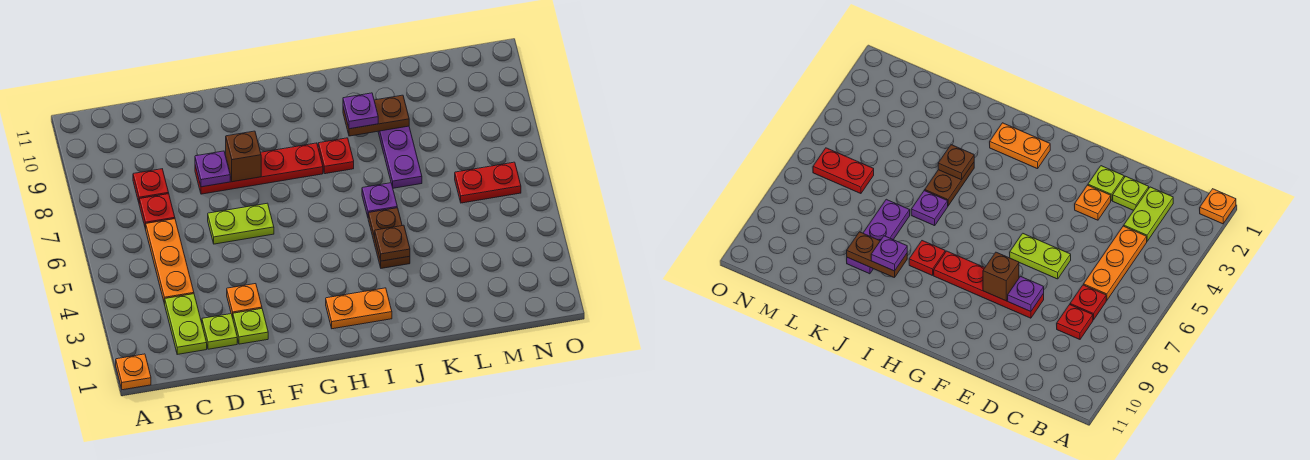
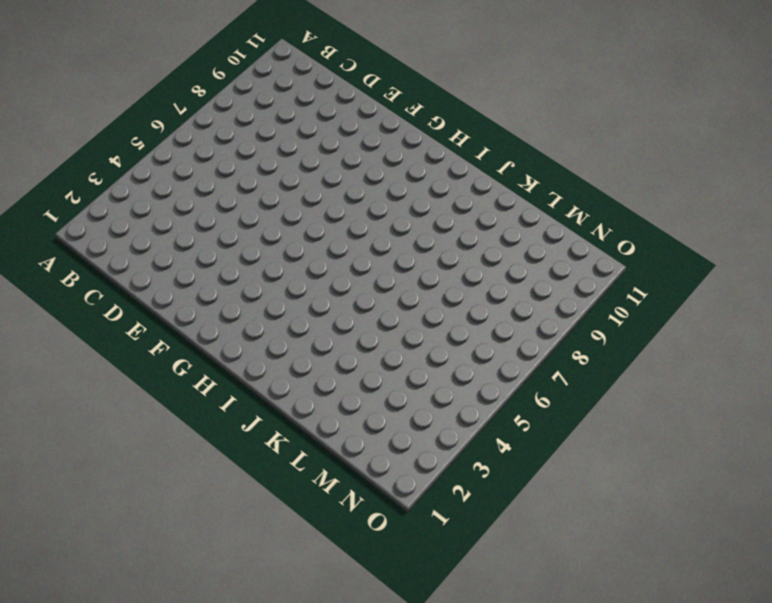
none -> orange plate A1 level 1
none -> lime plate C2:C3 level 1
none -> orange plate C4:C6 level 1

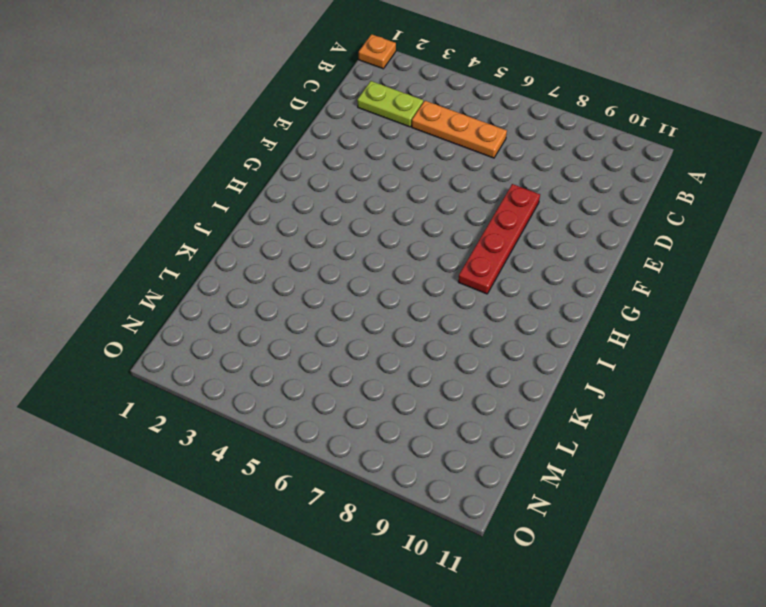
none -> red plate C7 level 1
none -> red plate C8 level 1
none -> lime plate D2 level 1

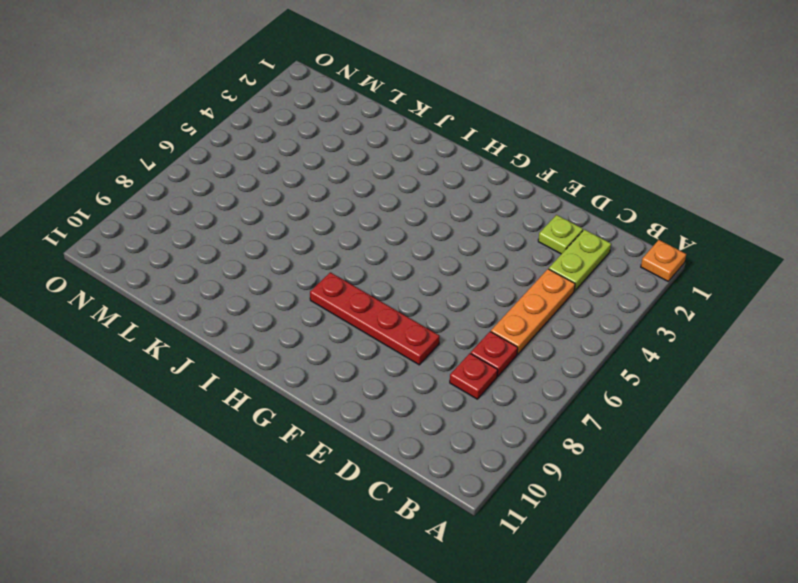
none -> lime plate E2 level 1
none -> orange plate E3 level 1
none -> lime plate E6:F6 level 1

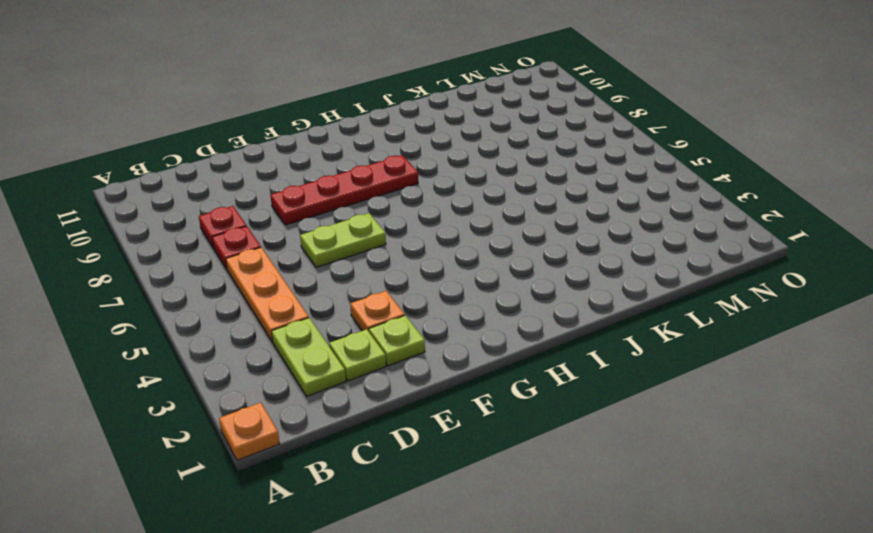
none -> orange plate H2:I2 level 1
none -> red plate I8 level 1
none -> brown plate J4:J5 level 1

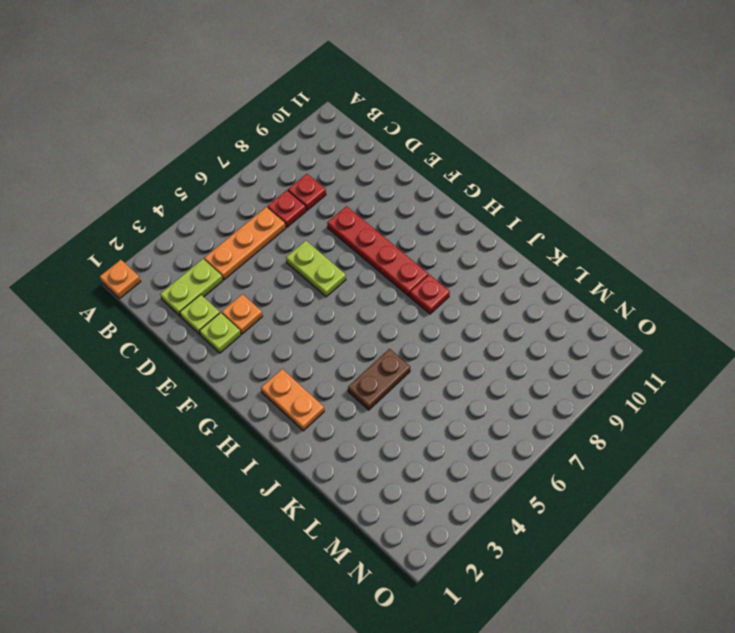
none -> purple plate J6 level 1
none -> purple plate K7:K9 level 1
none -> red plate M6:N6 level 1

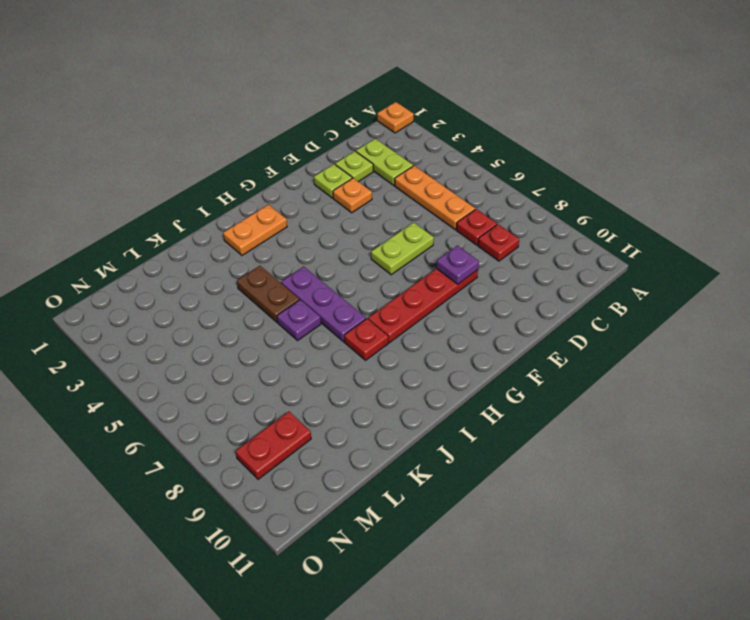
purple plate I5:I7 level 1 -> purple plate K7:K9 level 1
red plate M9:N9 level 1 -> red plate M6:N6 level 1
none -> brown brick F8 level 2
none -> brown plate J4 level 2
none -> brown plate J9:K9 level 2

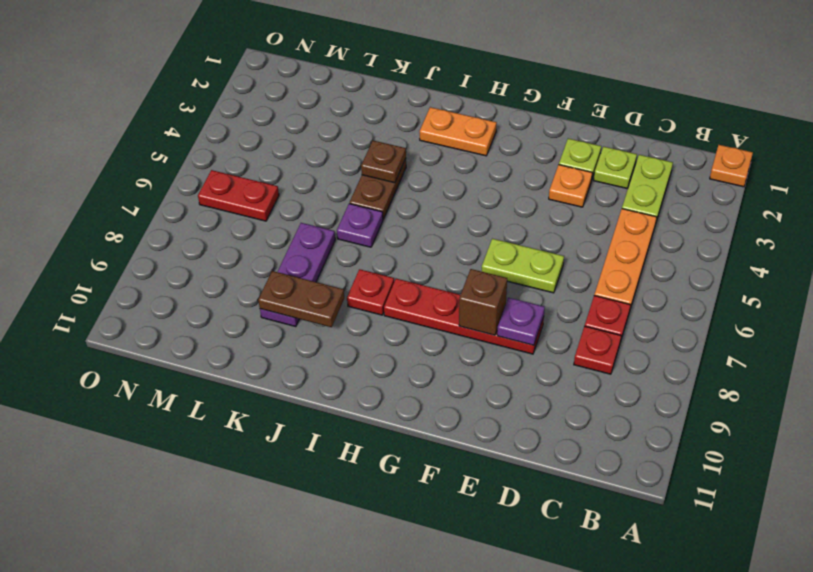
none -> purple plate J9 level 3

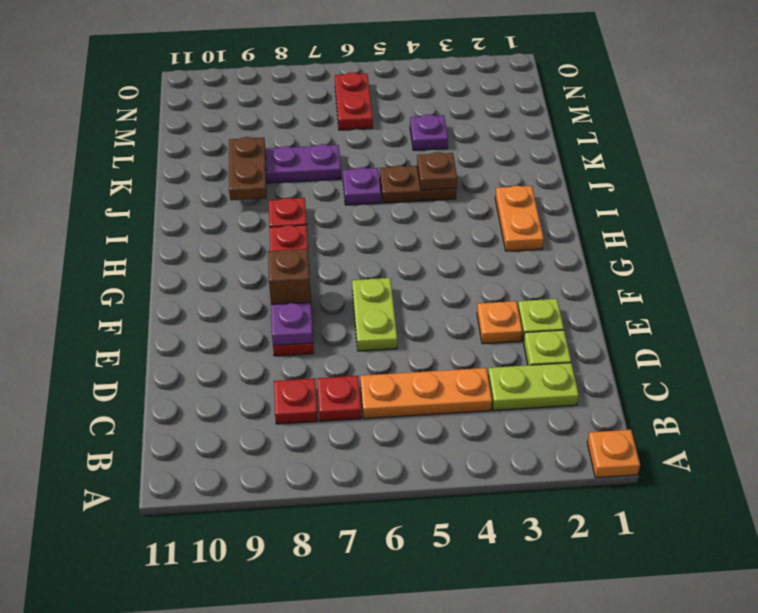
purple plate L4 level 1 -> purple plate J9 level 3

